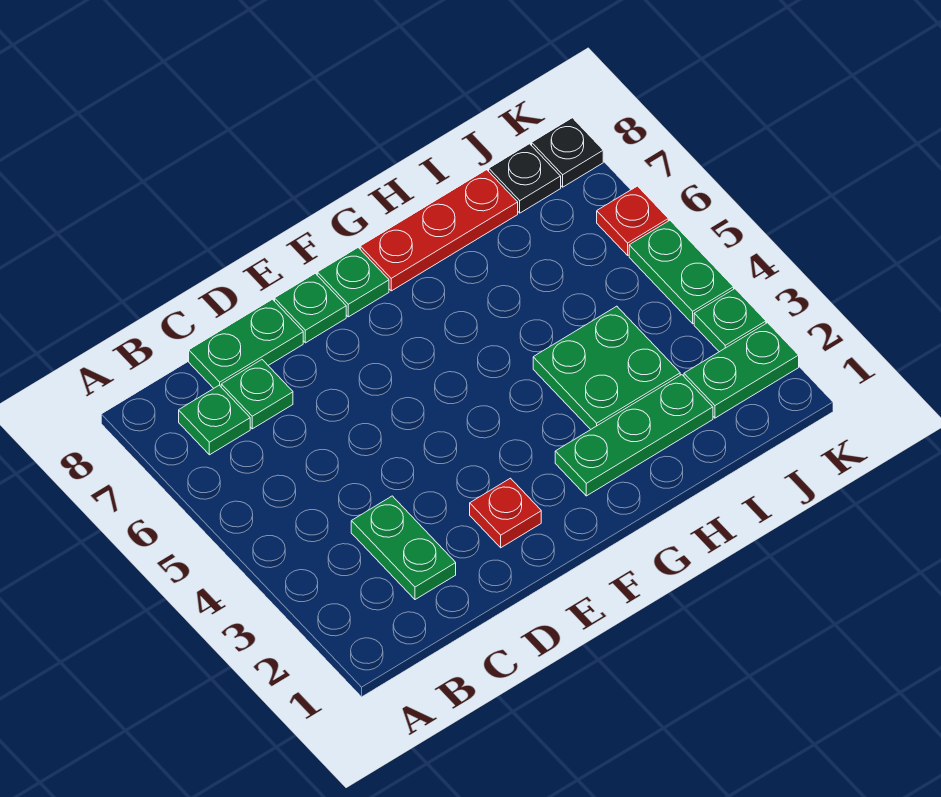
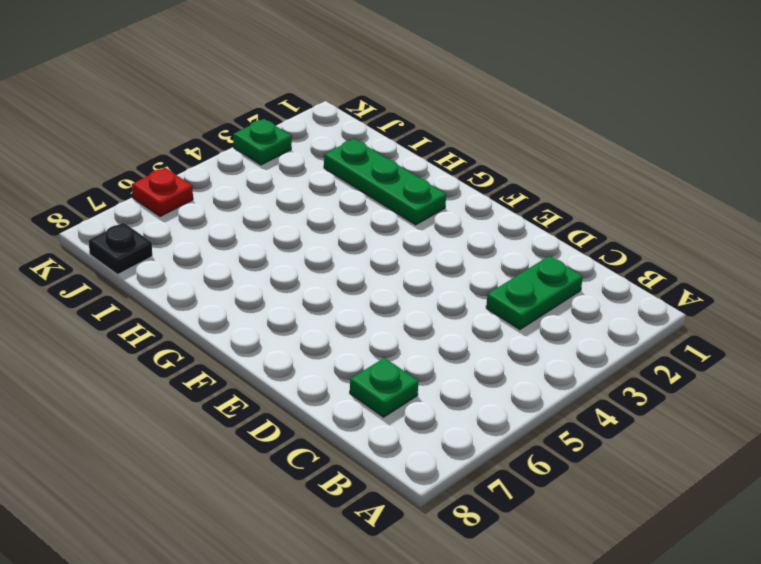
none -> green plate B7 level 1
none -> green plate C8:D8 level 1
none -> red plate E2 level 1

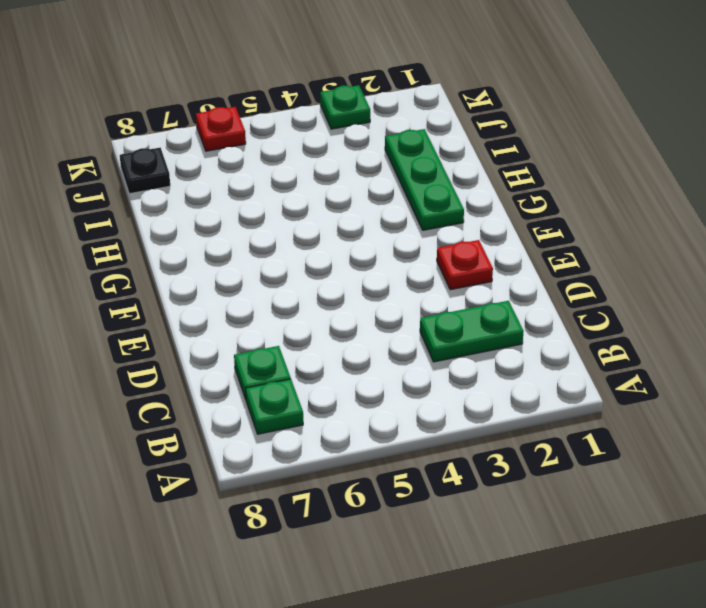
none -> green plate C8:D8 level 1
none -> green plate E8 level 1
none -> green plate F8 level 1

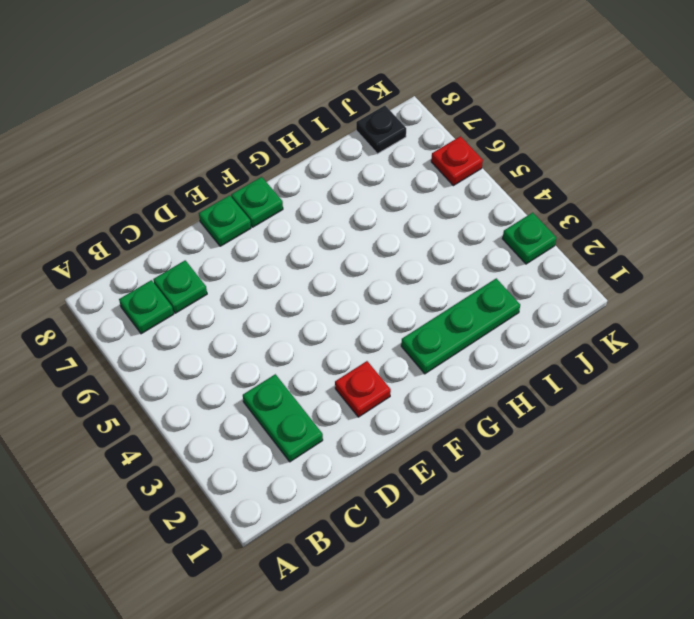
none -> green plate C8:D8 level 1
none -> red plate G8:I8 level 1
none -> green plate H3:I4 level 1

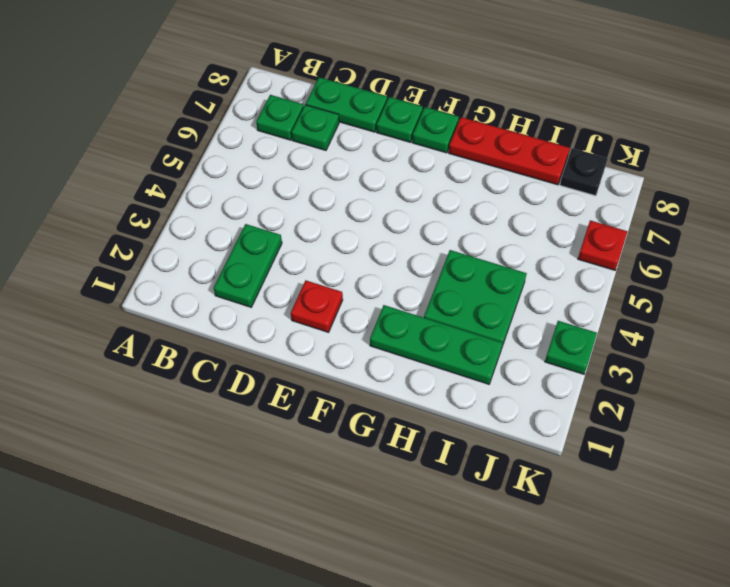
none -> green plate J2:K2 level 1
none -> green plate K4:K5 level 1
none -> black plate K8 level 1

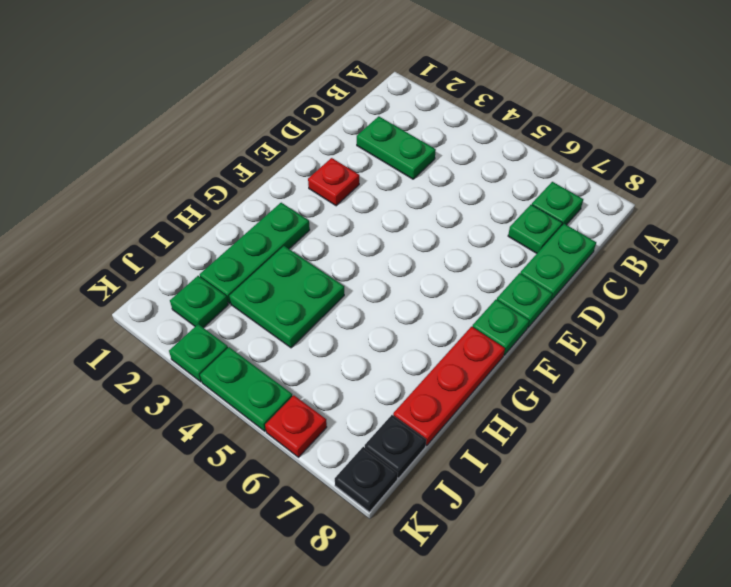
green plate J2 level 1 -> green plate J2:K2 level 1

